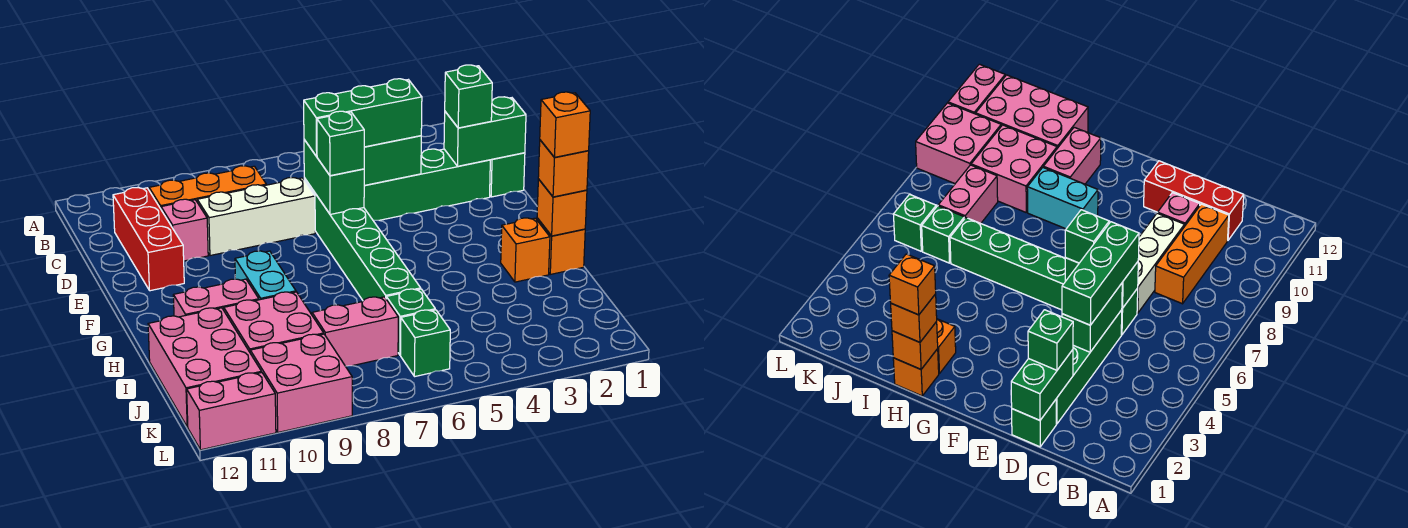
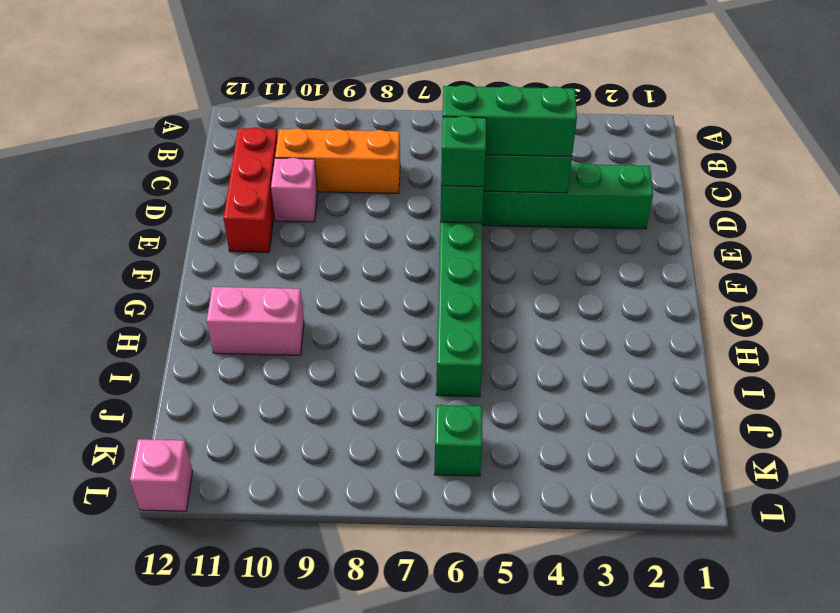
pink brick L12 level 1 -> pink brick L11:L12 level 1
none -> green brick D1 level 1
none -> white brick D7:D9 level 1
none -> cyan brick G9:H9 level 1

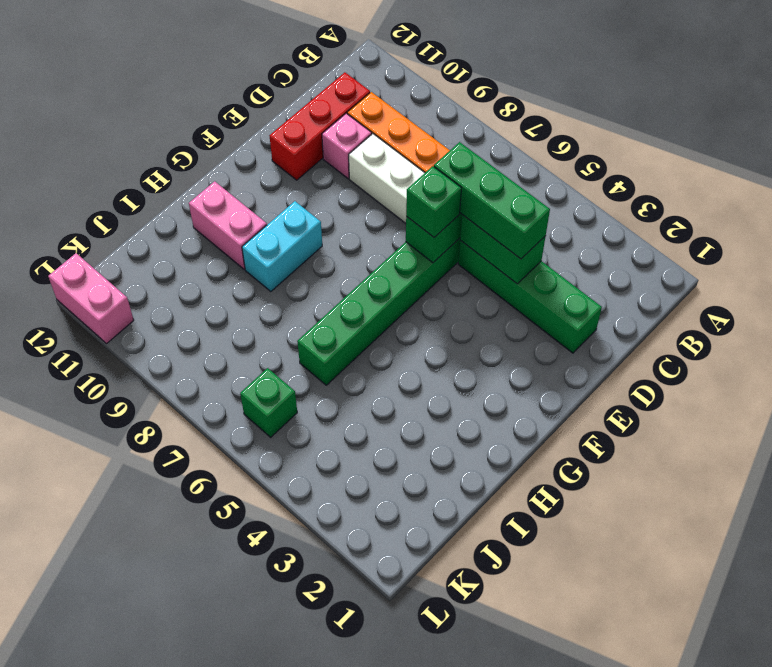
none -> green brick D1 level 1
none -> orange brick H1 level 1
none -> orange brick H2 level 1

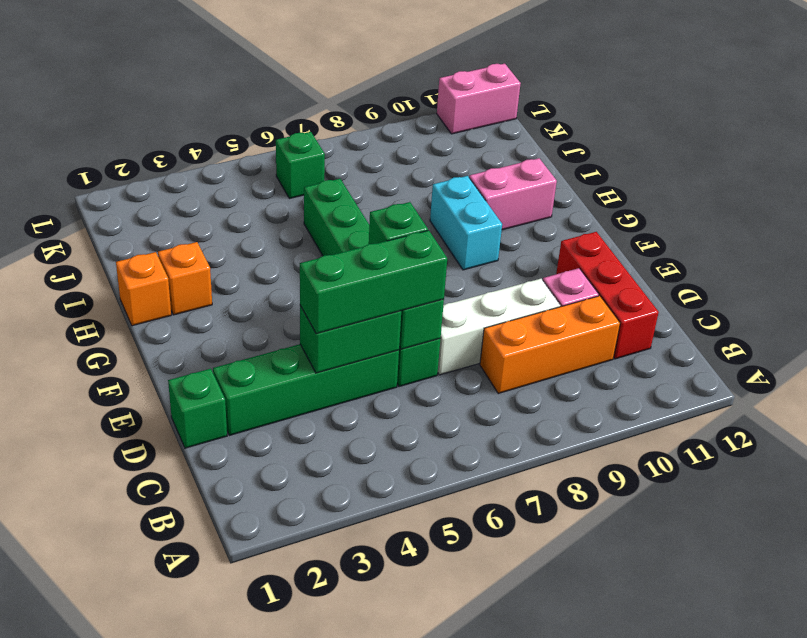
none -> pink brick I9:J10 level 1
none -> pink brick I11:K12 level 1
none -> green brick J6 level 1

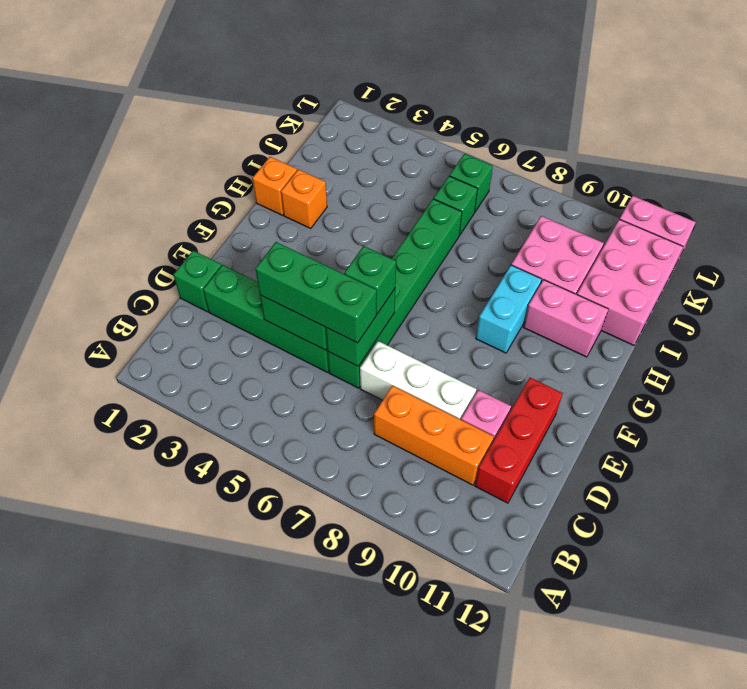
none -> pink brick J7:J8 level 1
none -> pink brick K9:L10 level 1
none -> green brick D1:D2 level 2

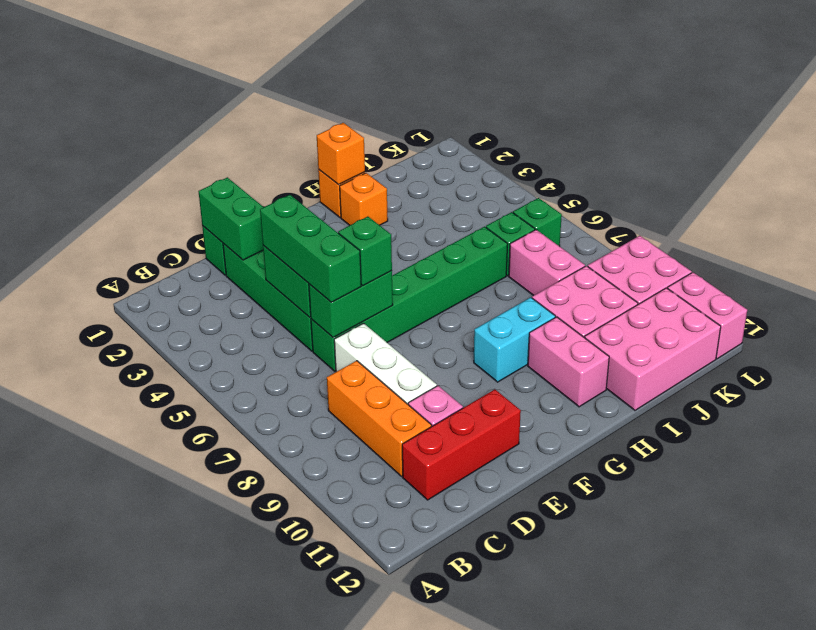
none -> green brick D2 level 3
none -> orange brick H1 level 3
none -> orange brick H1 level 4

